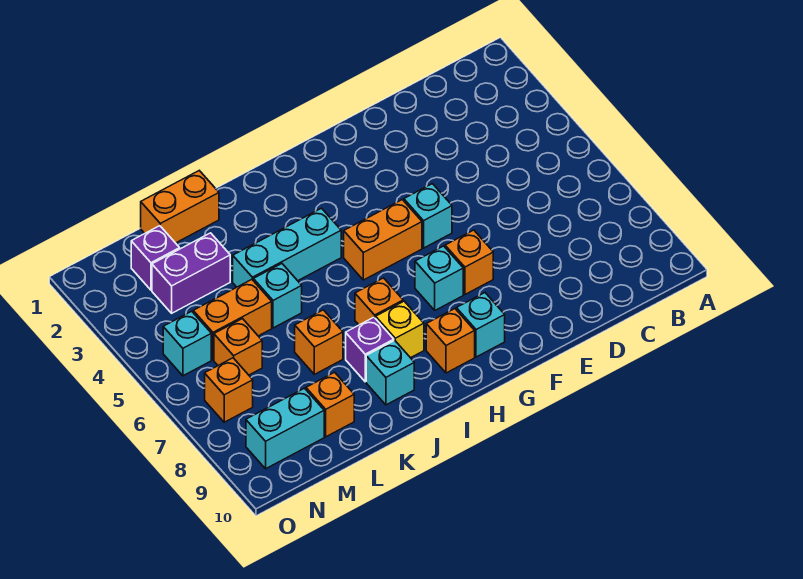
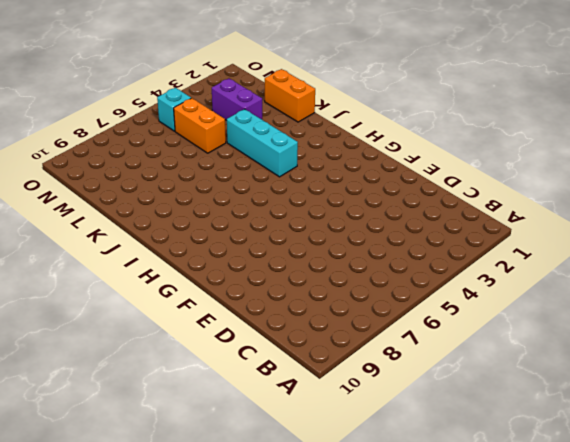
none -> cyan brick F5 level 1
none -> orange brick F7 level 1
none -> orange brick G5:H5 level 1

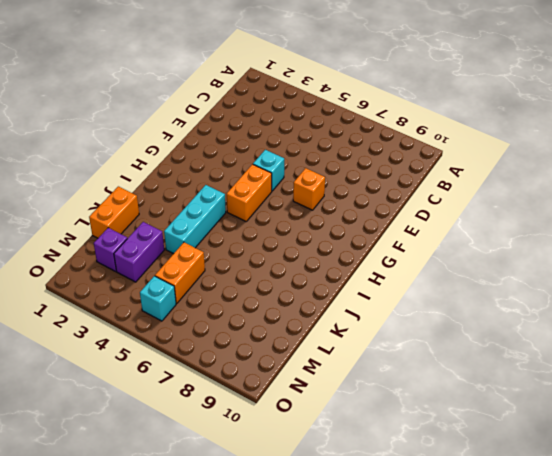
none -> cyan brick G7 level 1
none -> cyan brick G9 level 1
none -> orange brick H9 level 1

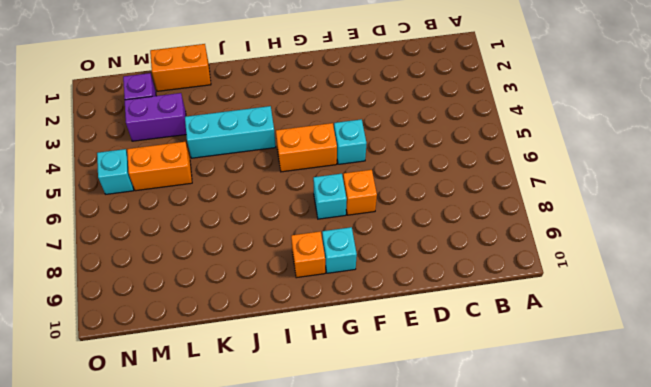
none -> orange brick I7 level 1
none -> yellow brick I8 level 1
none -> purple brick J8 level 1

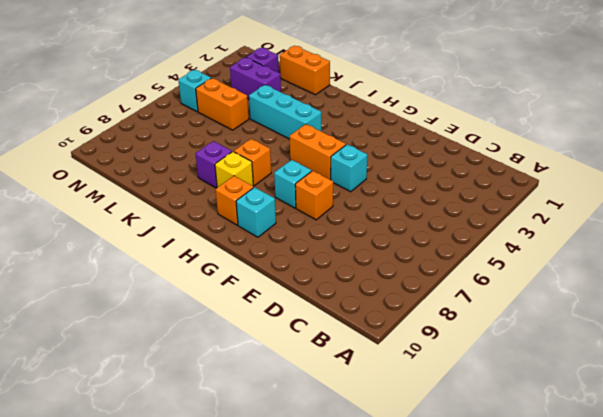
none -> cyan brick J9 level 1
none -> cyan brick K5 level 1
none -> orange brick K7 level 1

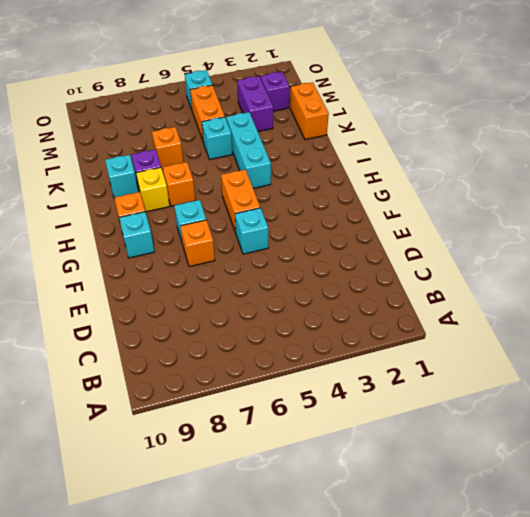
none -> orange brick L9 level 1
none -> orange brick M6 level 1
none -> cyan brick M9:N9 level 1

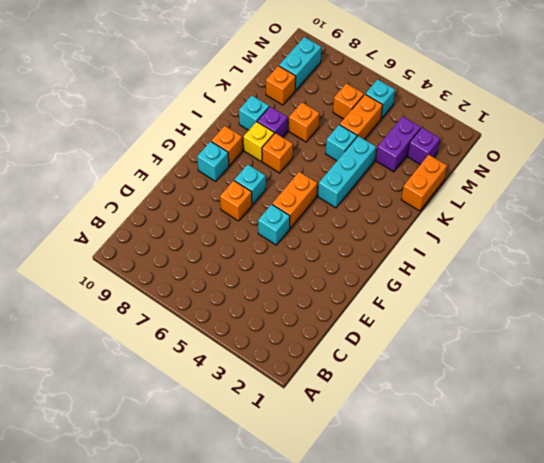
none -> orange brick N7 level 1

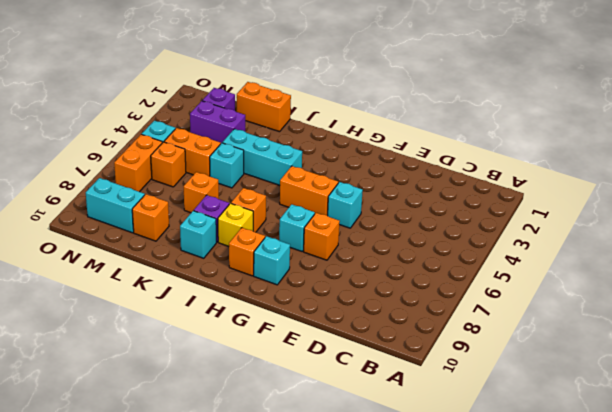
orange brick N6:N7 level 1 -> orange brick N7 level 1

